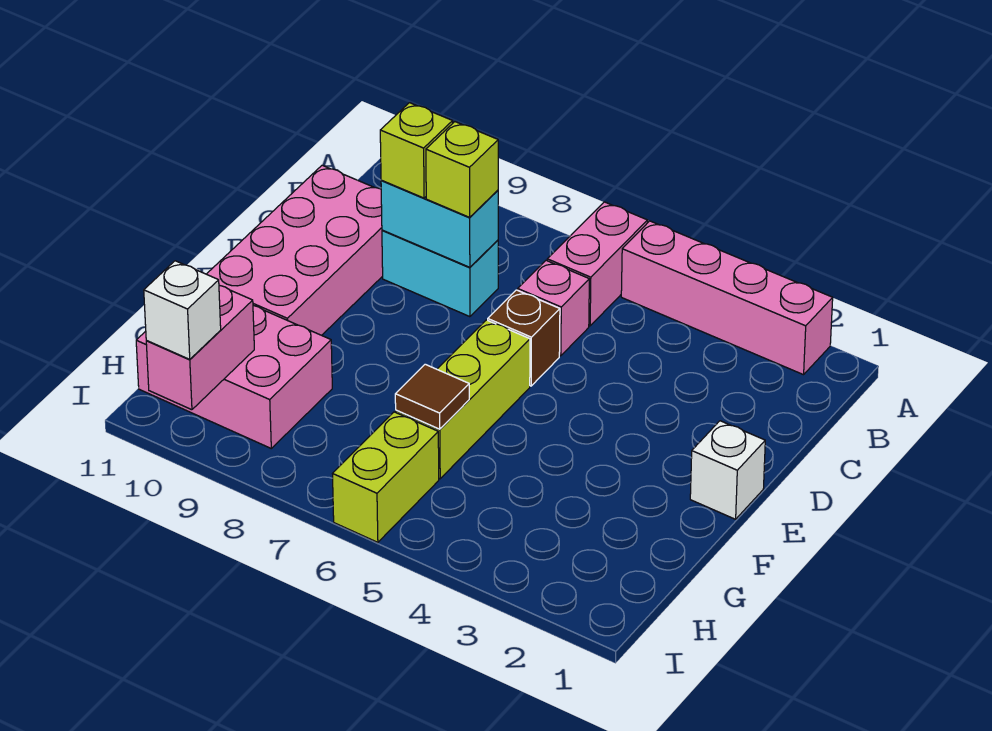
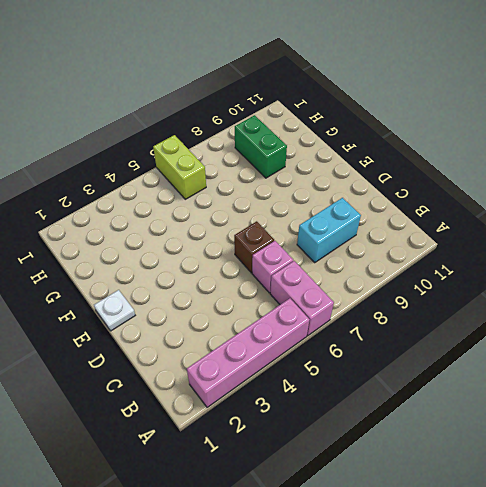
white plate E1 level 1 -> white brick E1 level 1
green brick G9:H9 level 1 -> pink brick G9:H11 level 1
none -> pink brick C10:F11 level 1
none -> lime brick E6:G6 level 1
none -> cyan brick C8:C9 level 2

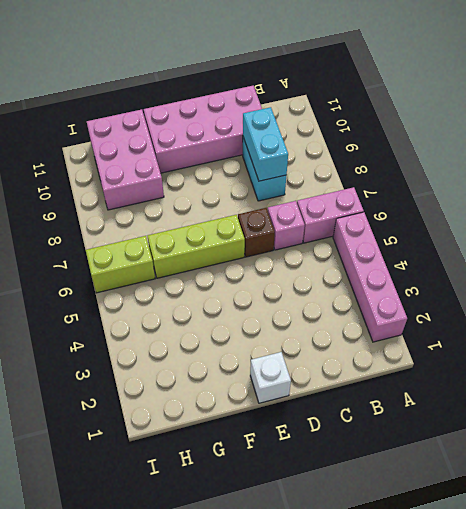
none -> brown tile G6 level 2
none -> pink brick H10:I10 level 2
none -> lime brick C8 level 3

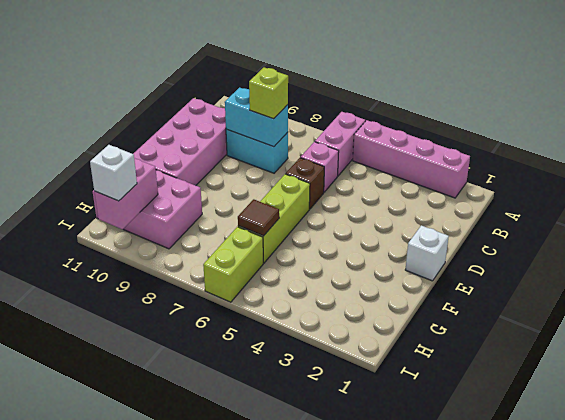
none -> lime brick C9 level 3

